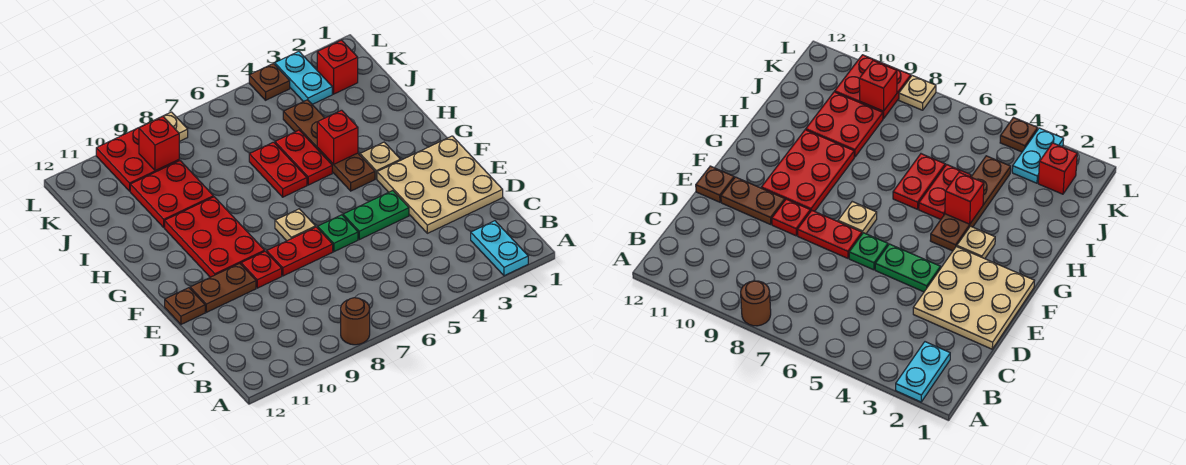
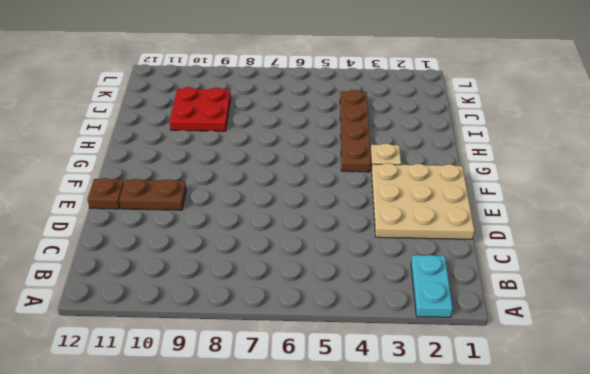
none -> brown round brick A8 level 1
none -> green plate E4:E5 level 1
none -> green plate E6 level 1

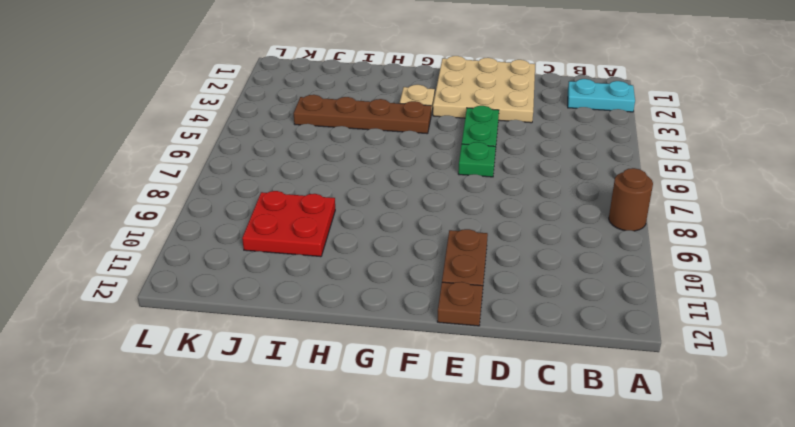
none -> red plate E7:E8 level 1
none -> red plate E9 level 1
none -> tan plate F7 level 1

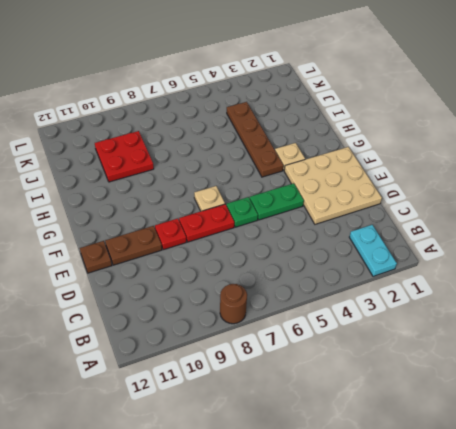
none -> red plate F9:H10 level 1
none -> red plate H5:I5 level 1
none -> red plate H6:I6 level 1

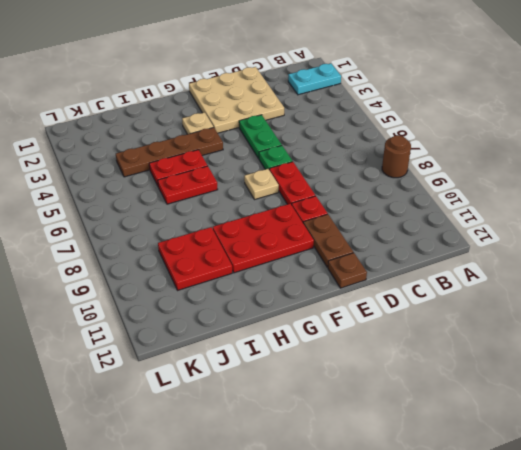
none -> red brick K2 level 1
none -> cyan plate K3:L3 level 1
none -> red plate K9:L10 level 1

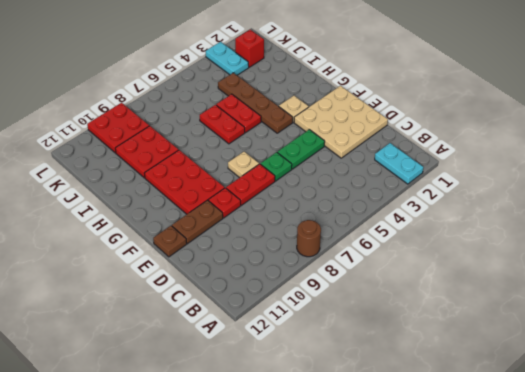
none -> brown plate L4 level 1
none -> tan plate L8 level 1
none -> red brick H4 level 2

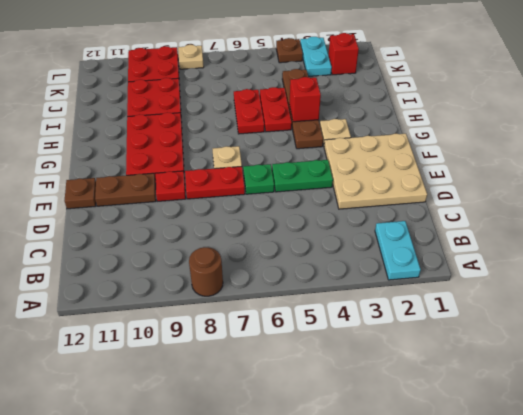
none -> red brick K9 level 2

